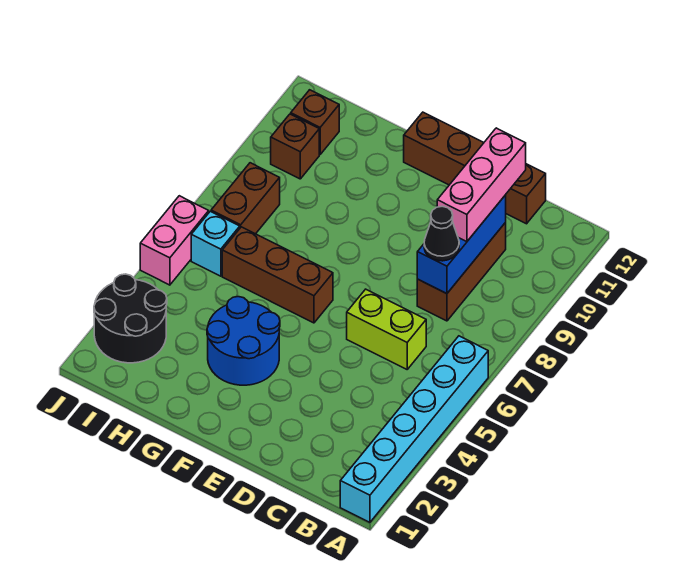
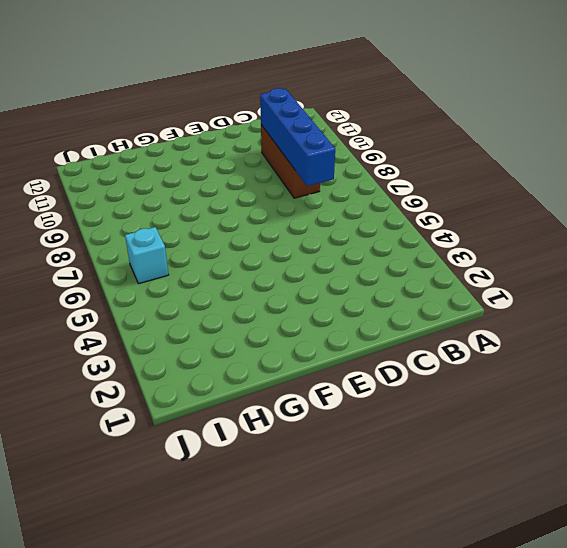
blue brick C7:C10 level 2 -> blue brick C8:C10 level 2
none -> cyan brick A1:A6 level 1
none -> lime brick C6:D6 level 1
none -> brown brick C12:F12 level 1

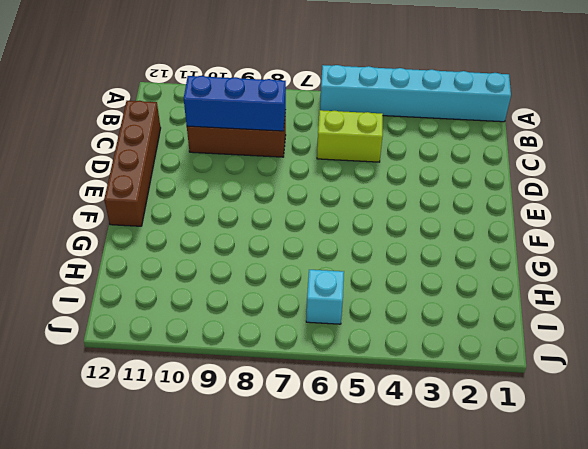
lime brick C5:C6 level 1 -> lime brick C6:D6 level 1
none -> blue round brick F3:G4 level 1
none -> brown brick F6:H6 level 1
none -> black round brick I2:J3 level 1

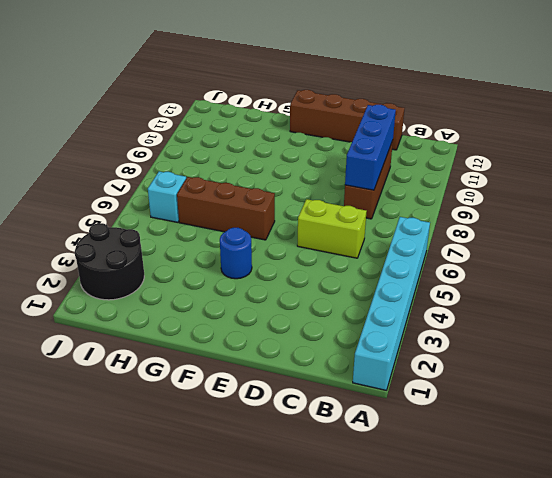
blue round brick F4 level 1 -> blue round brick F3:G4 level 1
none -> brown brick I7:I8 level 1
none -> brown brick I10 level 1
none -> brown brick I11 level 1

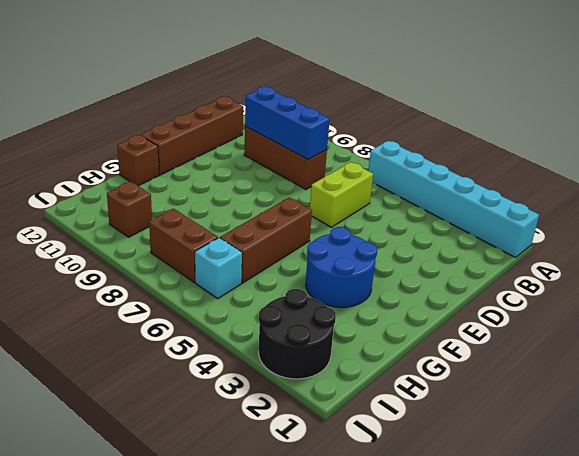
brown brick G12 level 1 -> brown brick I11 level 1
none -> pink brick J5:J6 level 1
none -> black cone C8 level 3
none -> pink brick C9:C11 level 3

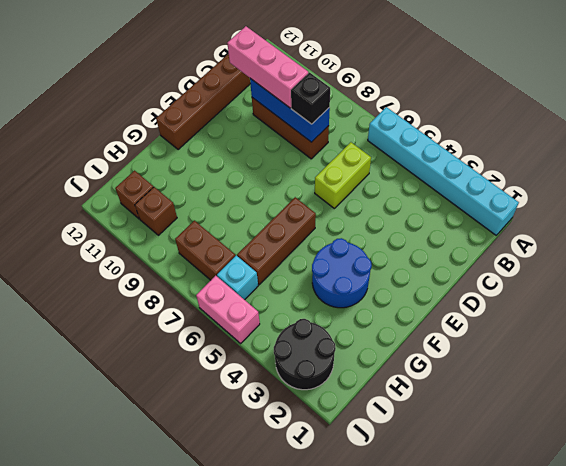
black brick C8 level 3 -> black cone C8 level 3

